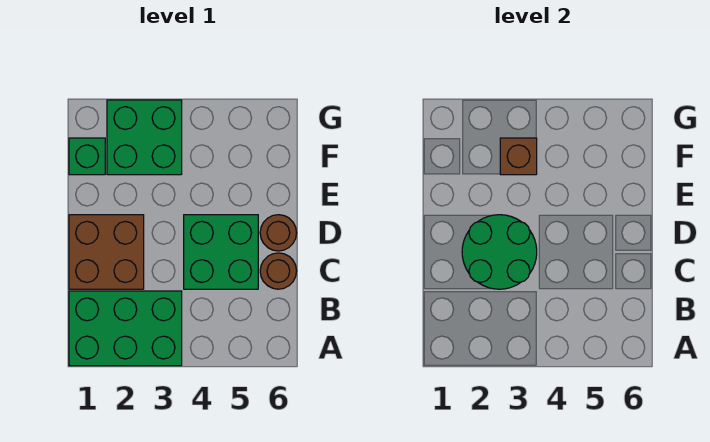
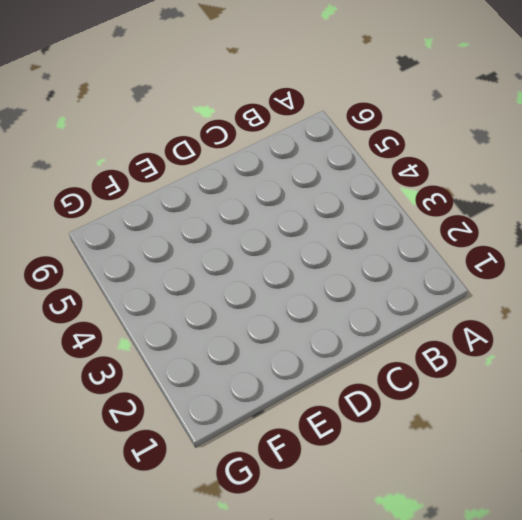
none -> green brick A1:B3 level 1
none -> brown brick C1:D2 level 1

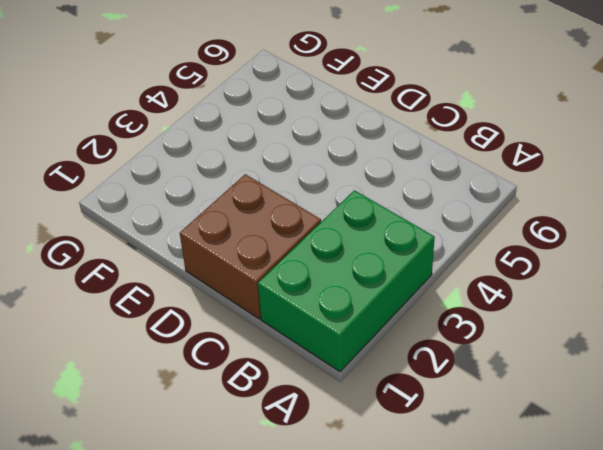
none -> green brick C4:D5 level 1
none -> brown round brick C6 level 1

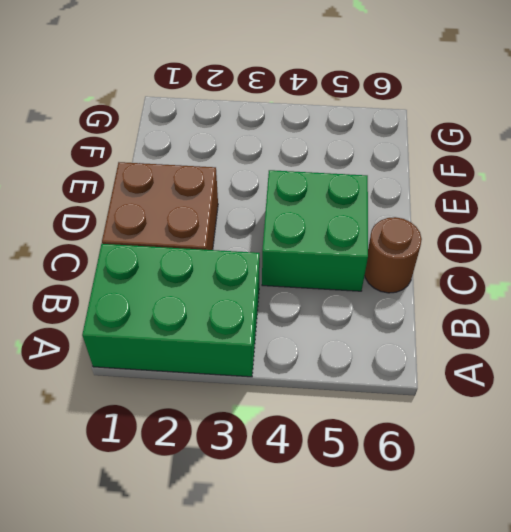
none -> brown round brick D6 level 1
none -> green brick F1 level 1

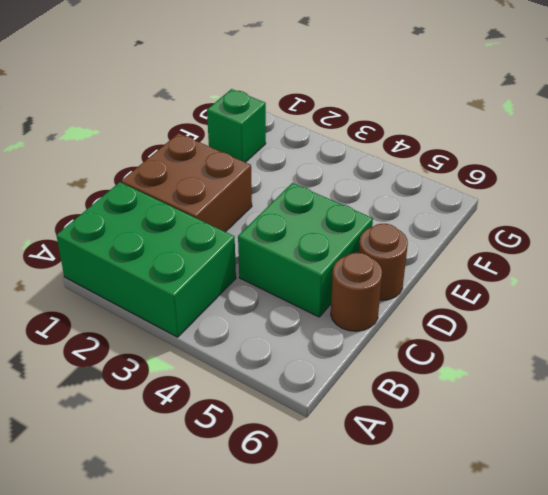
none -> green brick F2:G3 level 1
none -> green round brick C2:D3 level 2

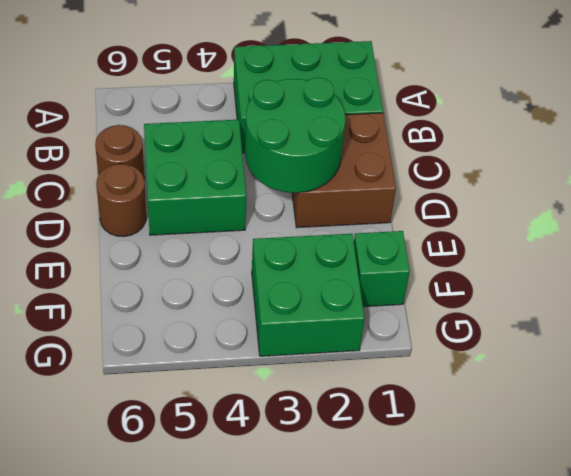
none -> brown brick F3 level 2

